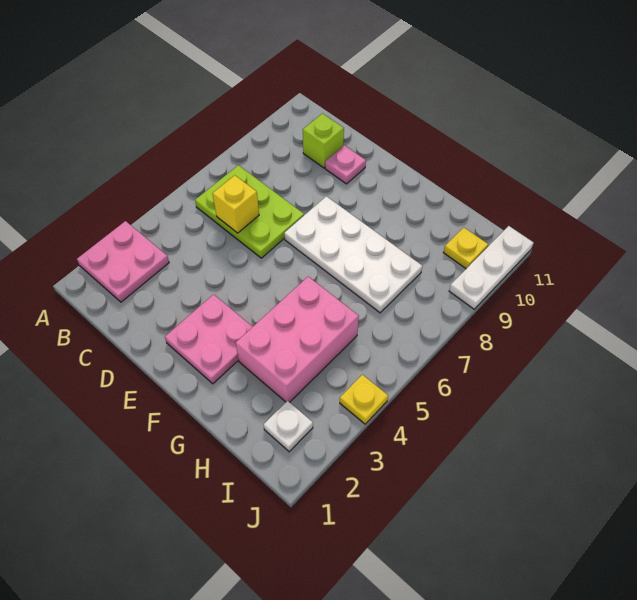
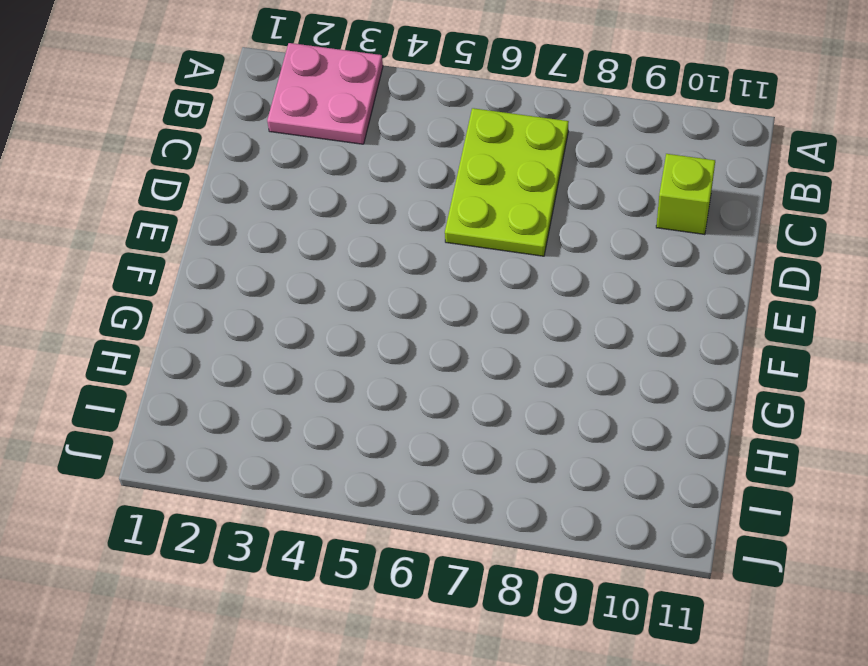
none -> pink plate D10 level 1
none -> pink plate E2:F3 level 1
none -> white plate E7:H8 level 1

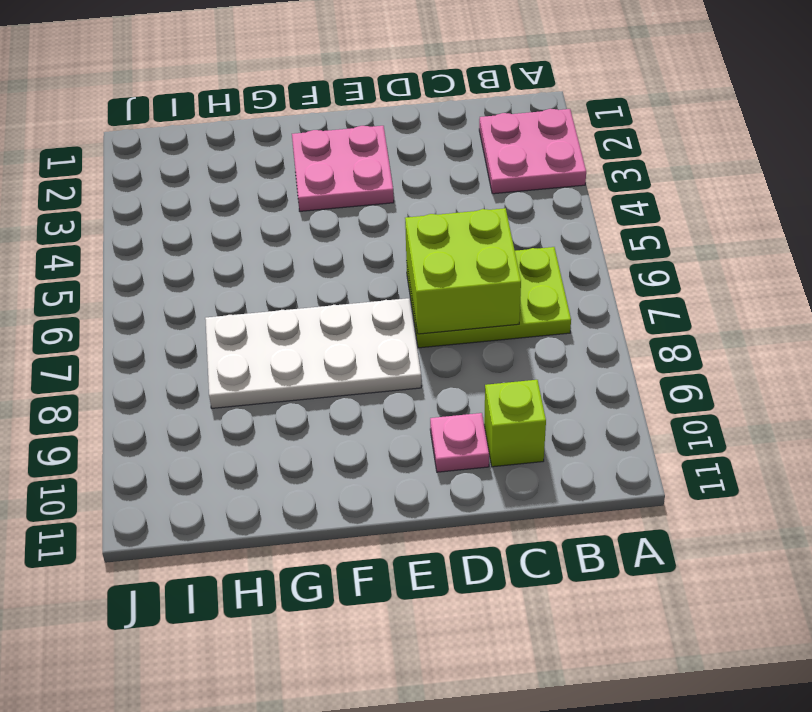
lime brick C6:D7 level 2 -> yellow brick C6 level 2
none -> pink brick G3:H5 level 1
none -> white plate I2 level 1
none -> yellow plate I10 level 1

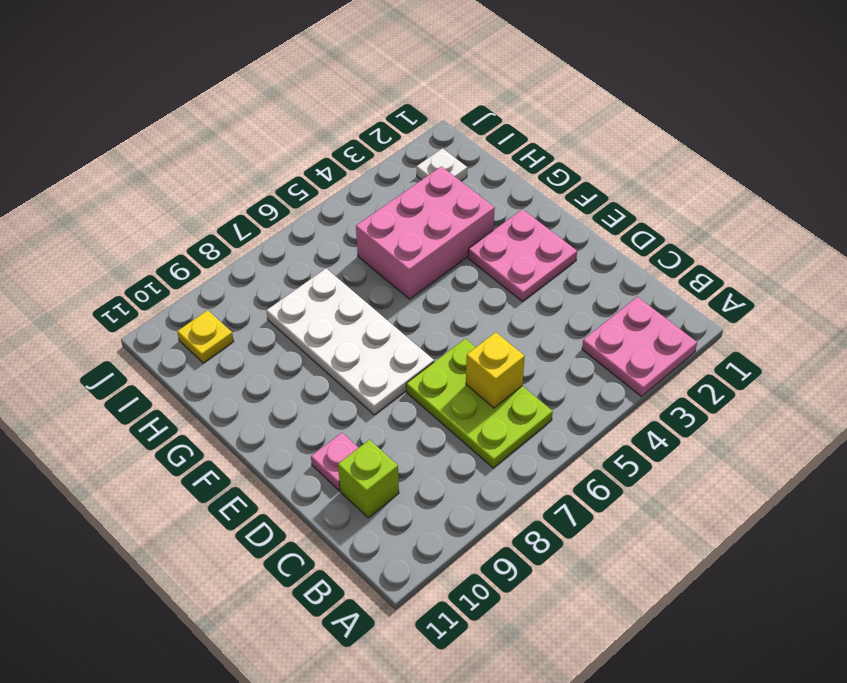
none -> yellow plate J4 level 1
none -> white plate J9:J11 level 1

